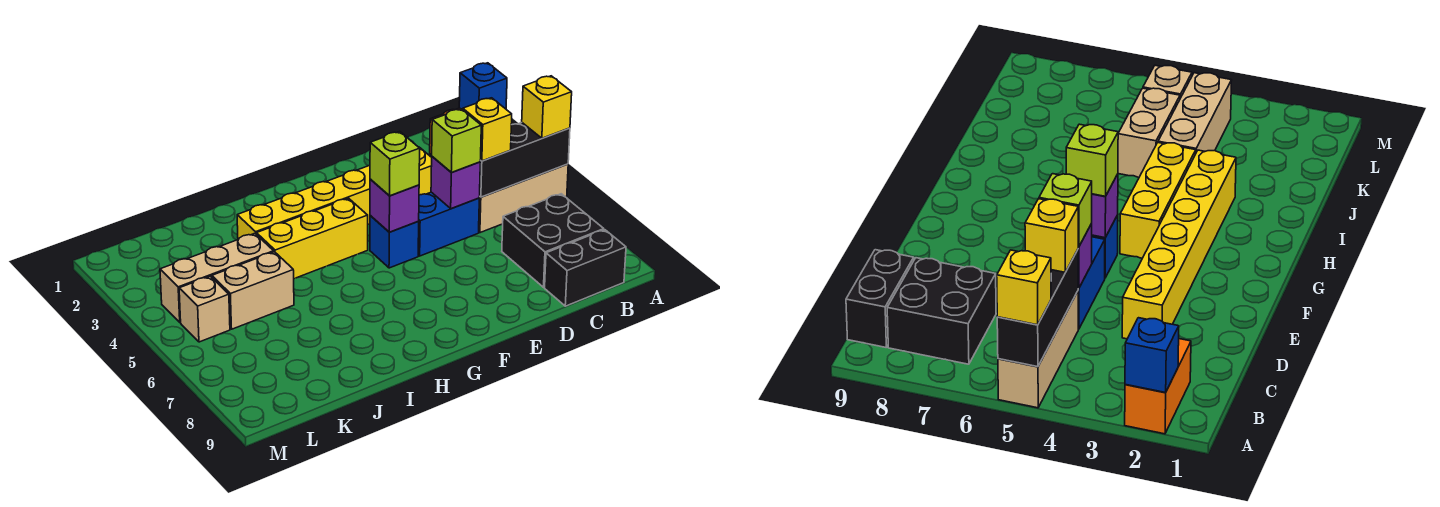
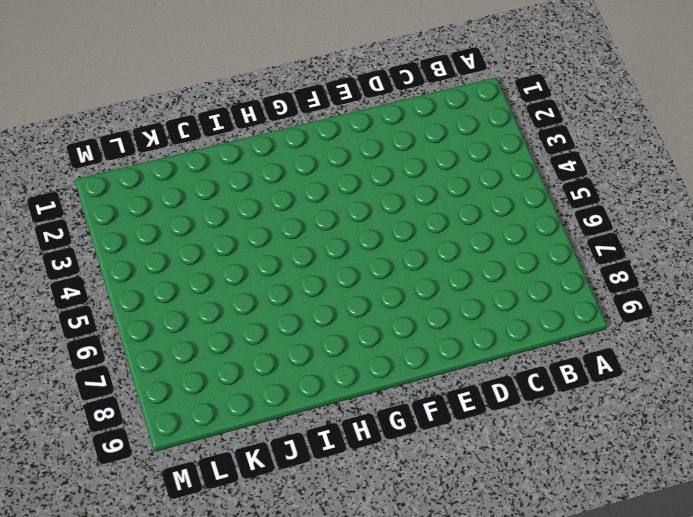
none -> orange brick A2:B2 level 1
none -> tan brick A5:C5 level 1
none -> black brick B7:C8 level 1

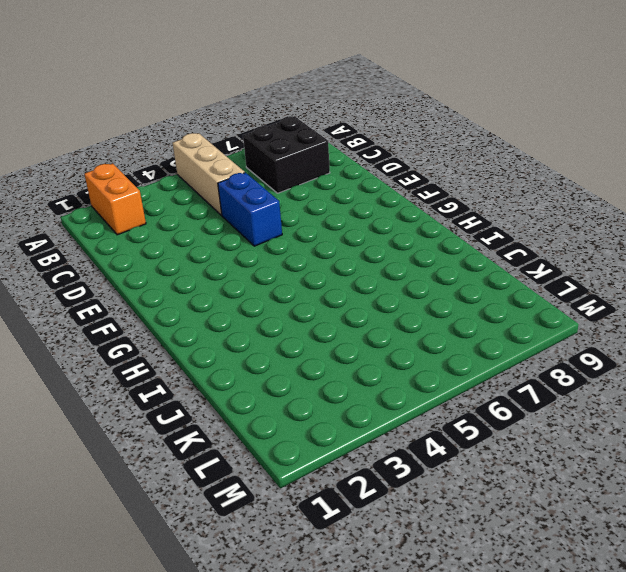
none -> black brick B9:C9 level 1
none -> yellow brick D3:I3 level 1
none -> blue brick F5 level 1

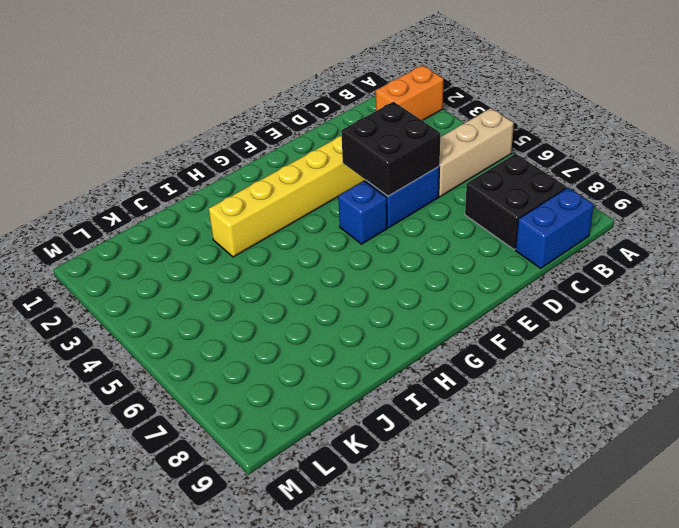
blue brick B9:C9 level 1 -> black brick B9:C9 level 1
black brick D4:E5 level 2 -> purple brick D5 level 2
none -> yellow brick G4:I4 level 1
none -> tan brick J4:L4 level 1
none -> tan brick J5:K5 level 1

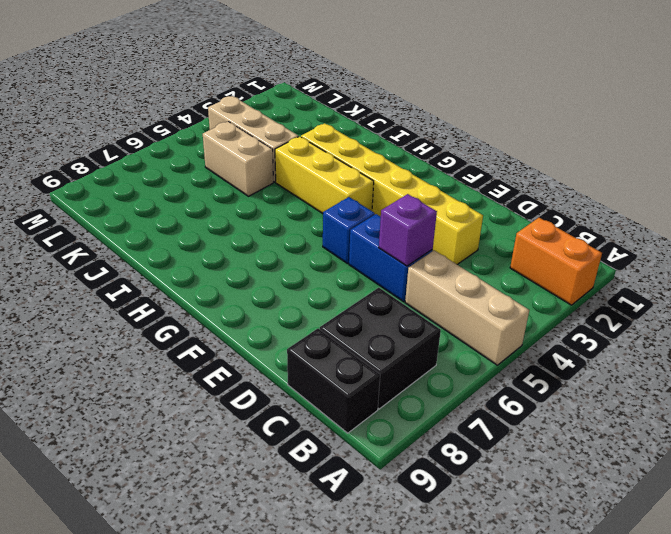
none -> tan brick L5 level 1
none -> blue brick A2 level 2
none -> black brick A5:C5 level 2

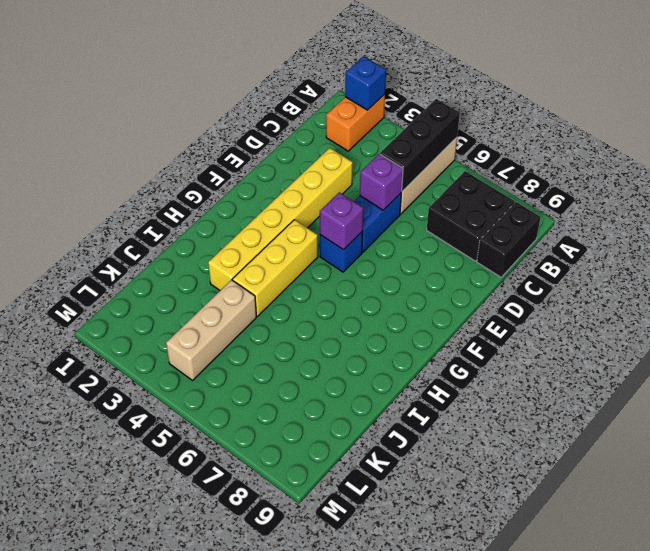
none -> tan brick J5:K5 level 1
none -> tan brick L5 level 1
none -> yellow brick A5 level 3

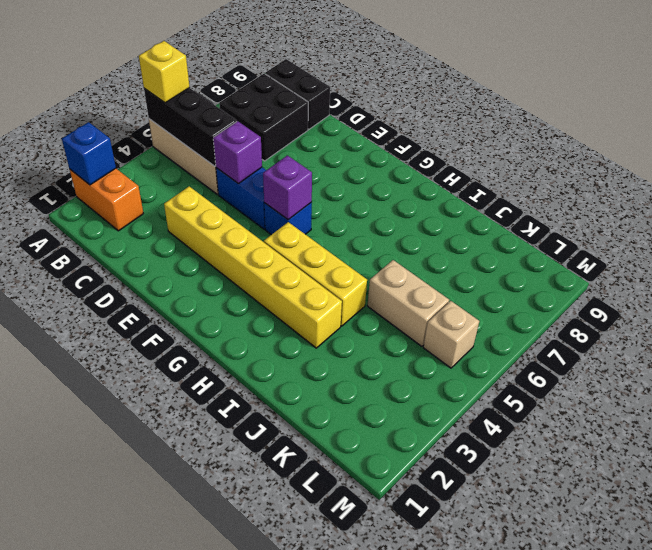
none -> tan brick J4:L4 level 1
none -> yellow brick C5 level 3
none -> lime brick D5 level 3

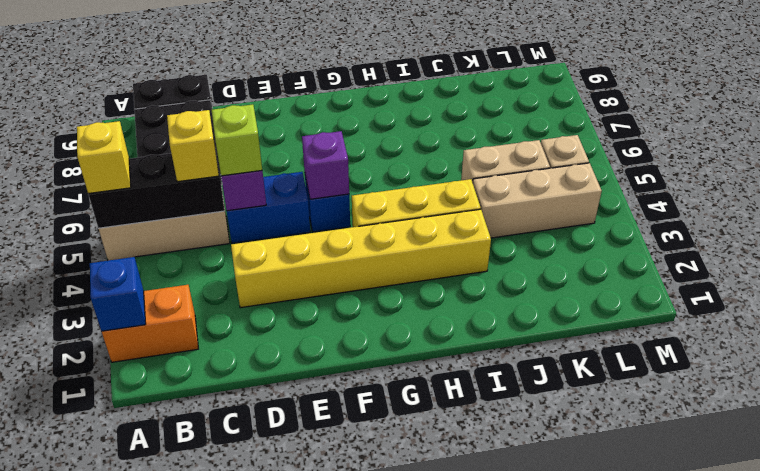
none -> lime brick F5 level 3

